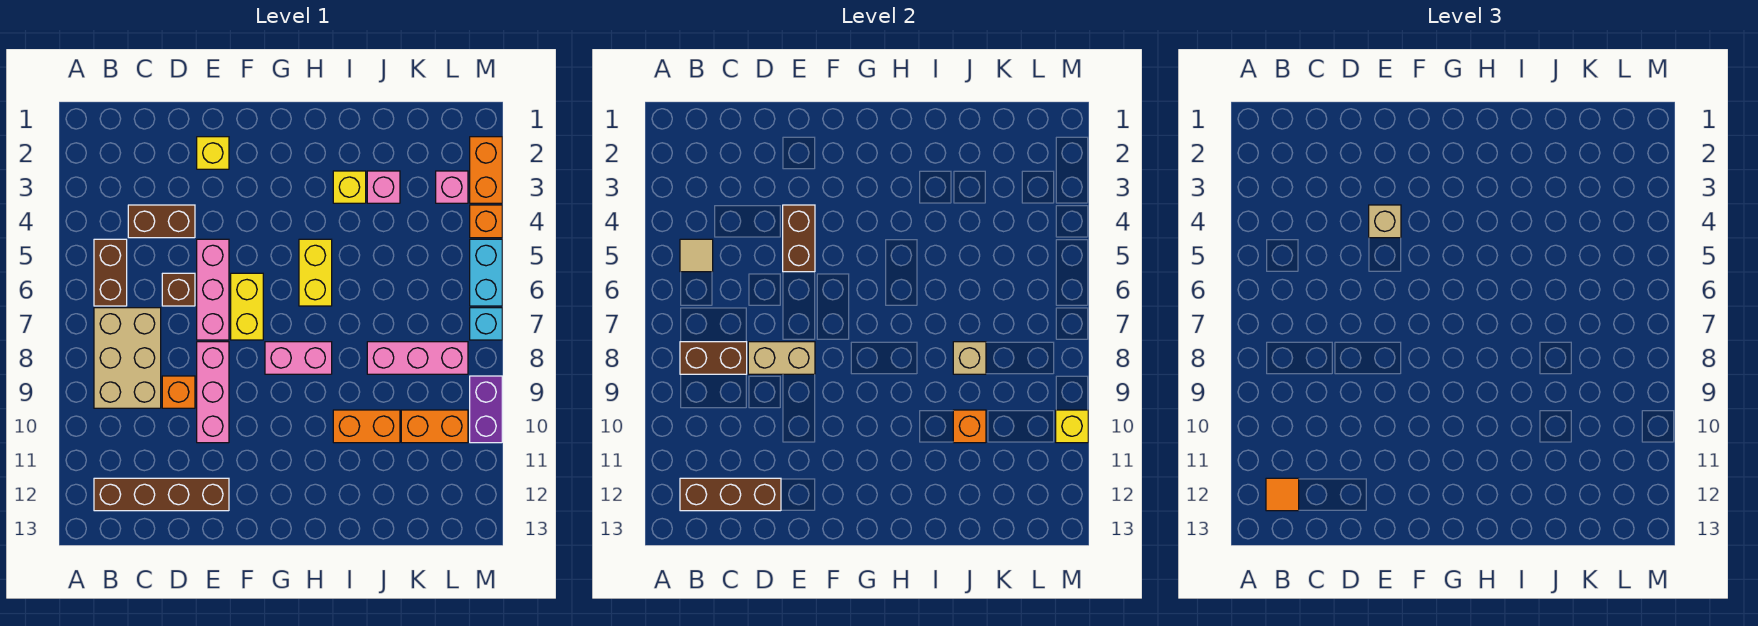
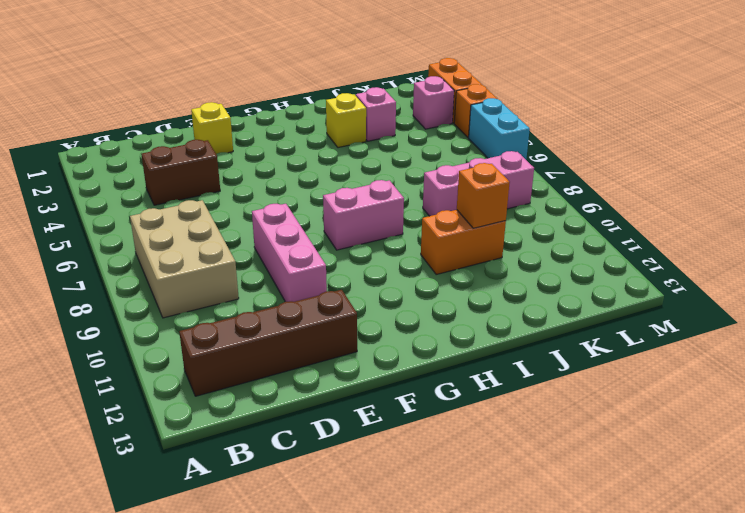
none -> brown brick B5:B6 level 1
none -> brown brick D6 level 1
none -> orange brick D9 level 1
none -> pink brick E5:E7 level 1

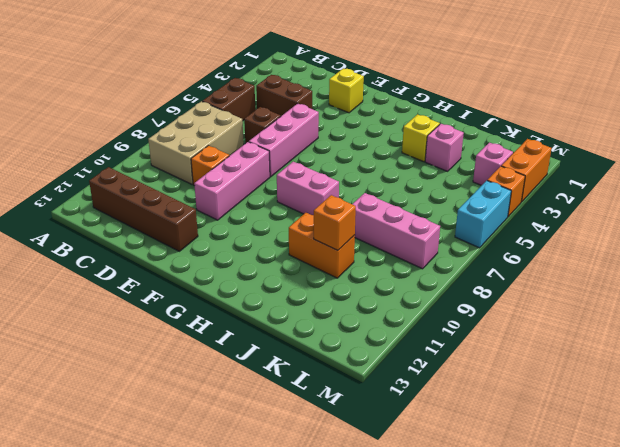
none -> yellow brick F6:F7 level 1
none -> yellow brick H5:H6 level 1
none -> orange brick K10:L10 level 1
none -> cyan brick M7 level 1

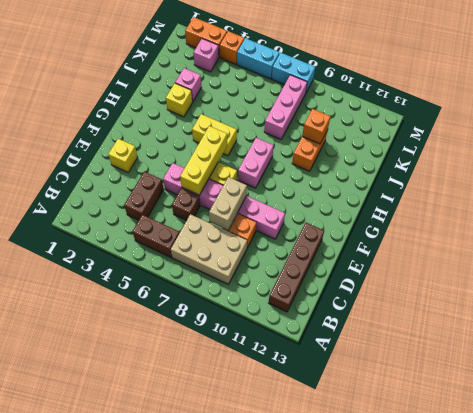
yellow brick E6:G6 level 2 -> none
cyan brick M7:M8 level 1 -> cyan brick M7 level 1
none -> orange brick K10:L10 level 1
none -> purple brick M9:M10 level 1
none -> tan tile B5 level 2
none -> brown brick B8:C8 level 2

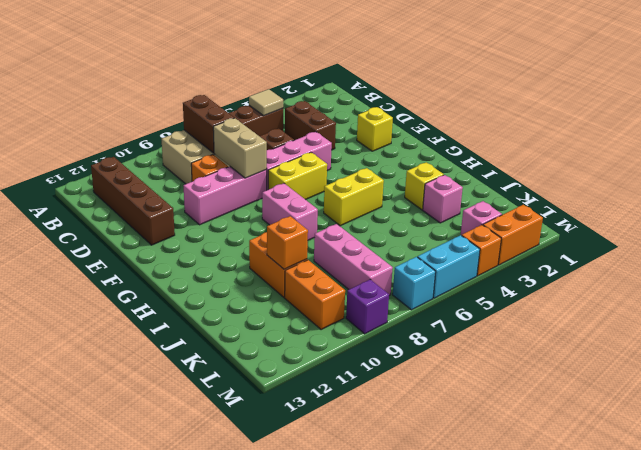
purple brick M9 level 1 -> purple brick M9:M10 level 1
none -> brown brick B12:D12 level 2
none -> brown brick E4:E5 level 2
none -> tan brick J8 level 2
none -> yellow brick M10 level 2

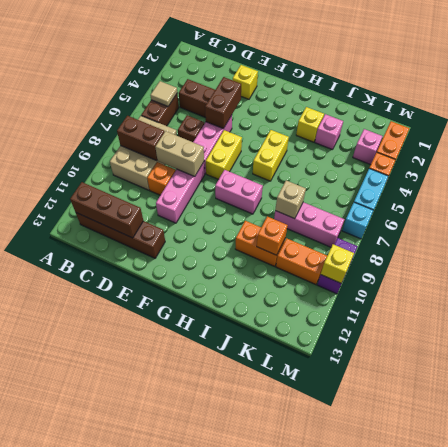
none -> orange tile B12 level 3
none -> tan brick E4 level 3

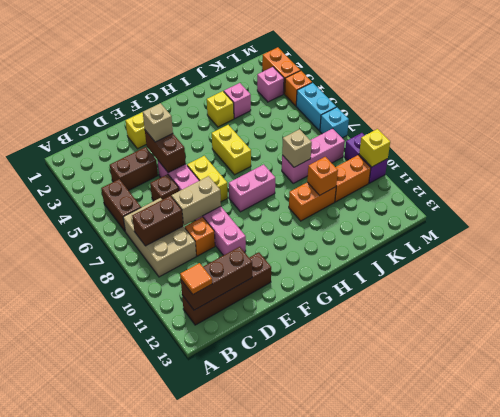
none -> tan tile B5 level 2

